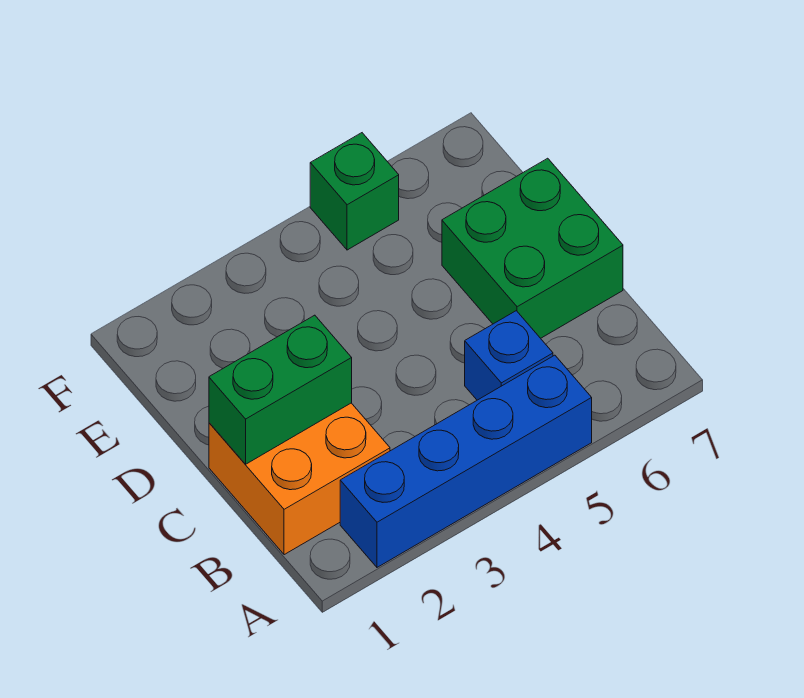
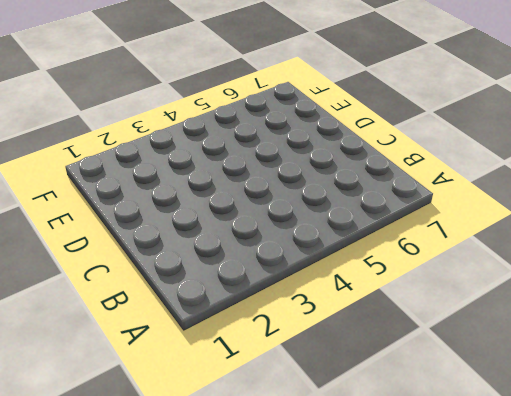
none -> blue brick A2:A5 level 1
none -> orange brick B1:C2 level 1

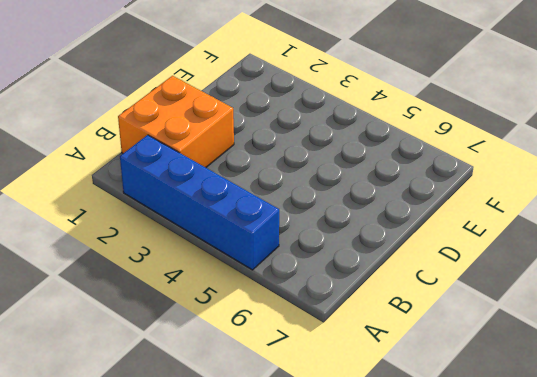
none -> blue brick B5 level 1
none -> green brick C6:D7 level 1

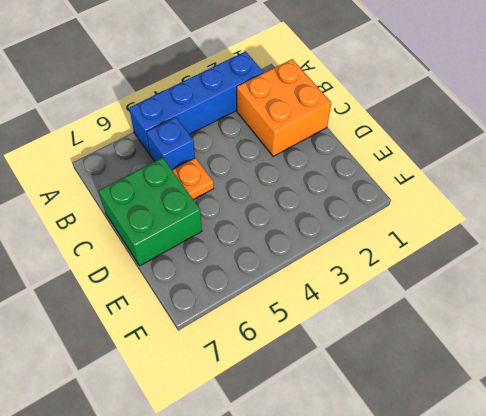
orange plate C5 level 1 -> none
none -> green brick F5 level 1
none -> green brick C1:C2 level 2

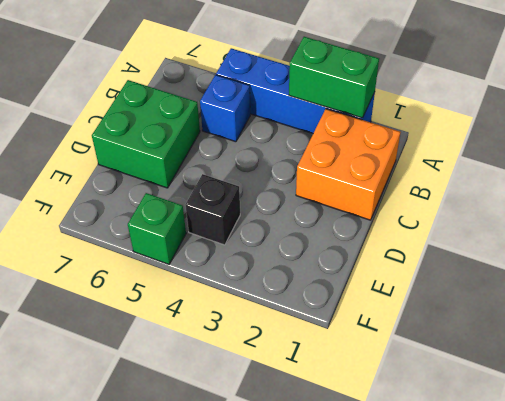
green brick A2:A3 level 2 -> green brick C1:C2 level 2
black brick E4 level 1 -> none

